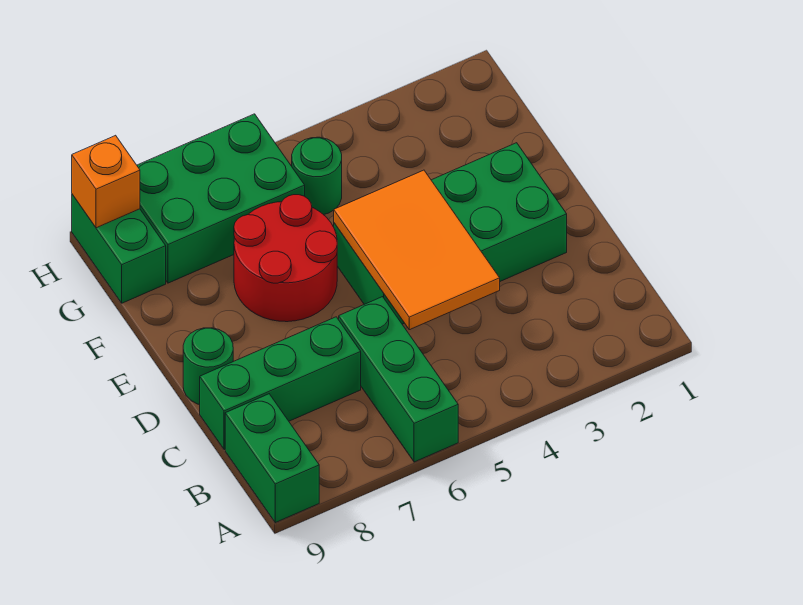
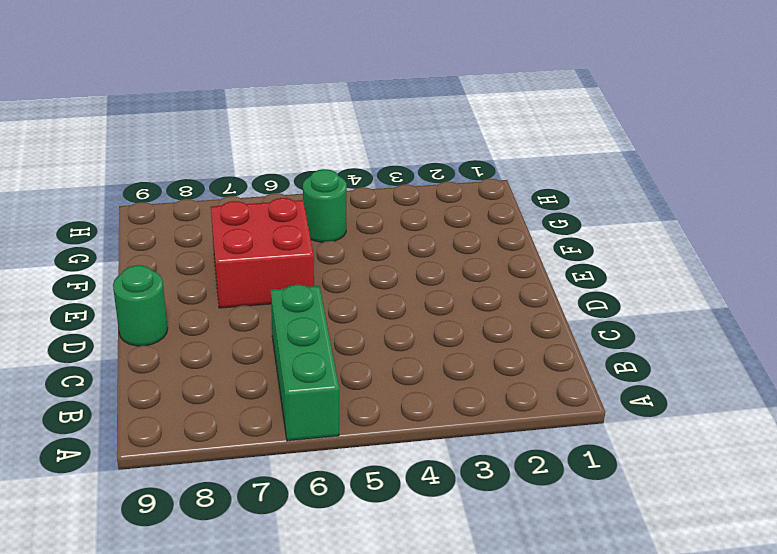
red brick E6:F7 level 1 -> red round brick E6:F7 level 1
none -> green brick A9:B9 level 1
none -> green brick C7:C9 level 1

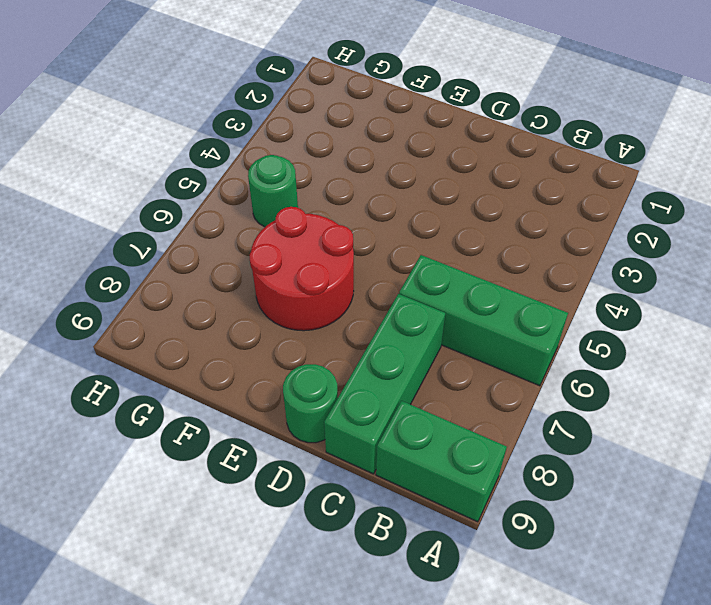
none -> green brick D2:E5 level 1
none -> green brick G6:H8 level 1

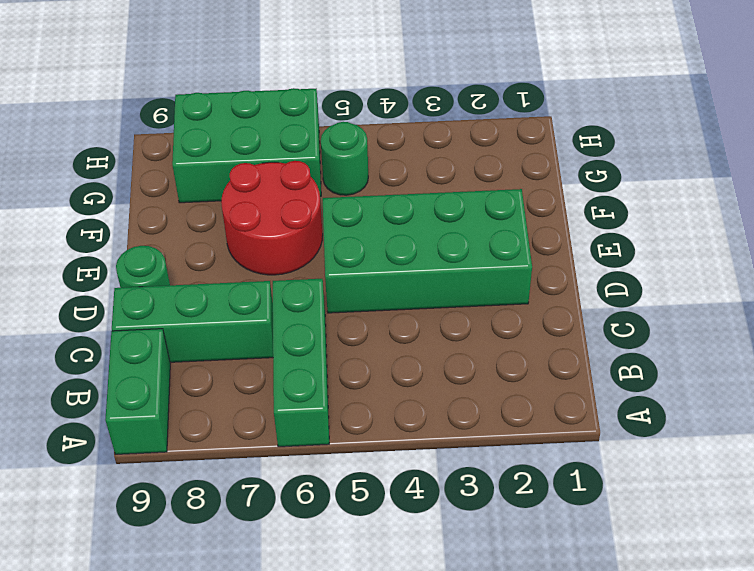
none -> green brick G9:H9 level 1
none -> orange tile C4:E5 level 2

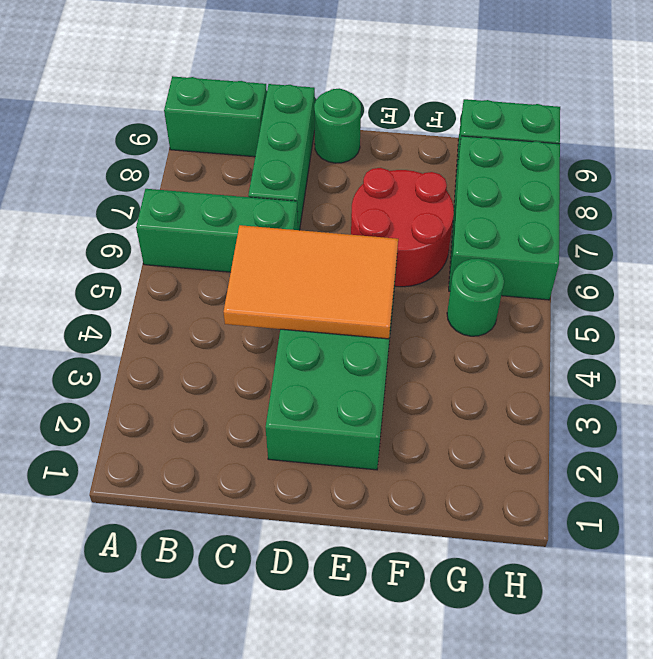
none -> orange brick H9 level 2

